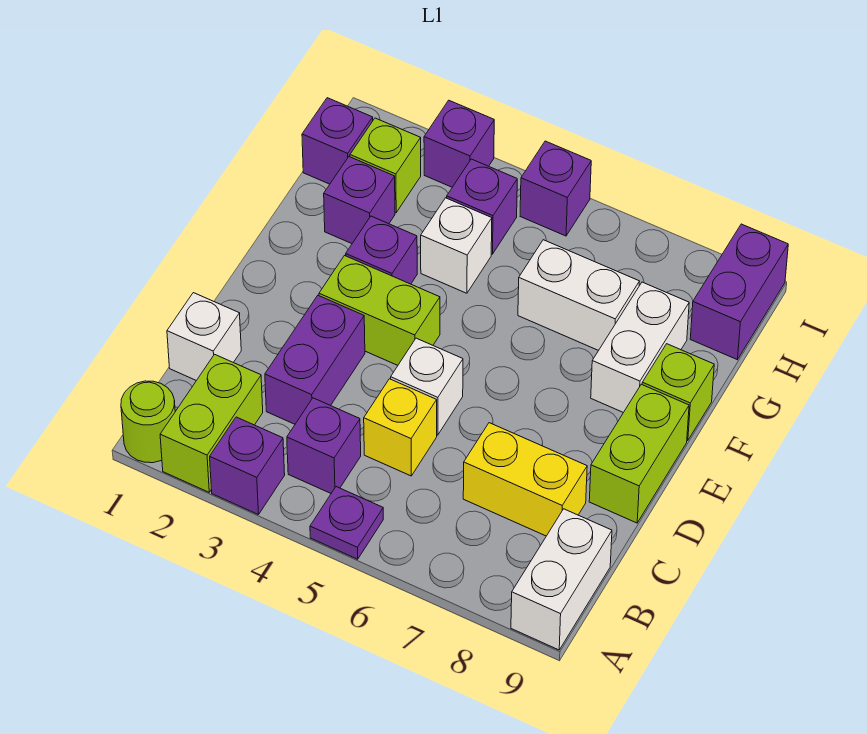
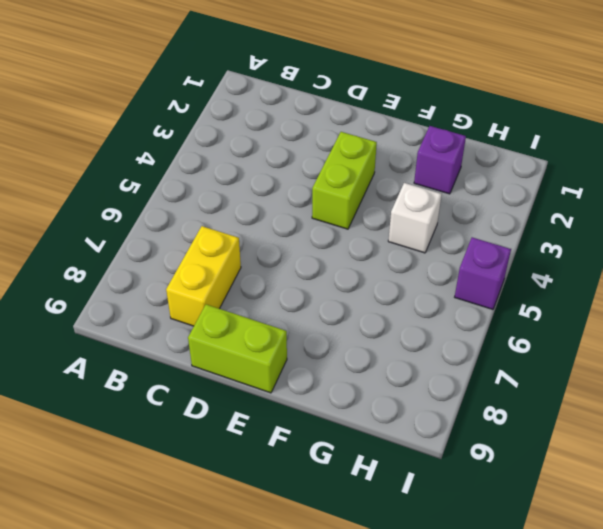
none -> lime round brick A1 level 1
none -> lime brick A2:B2 level 1
none -> purple brick A3 level 1

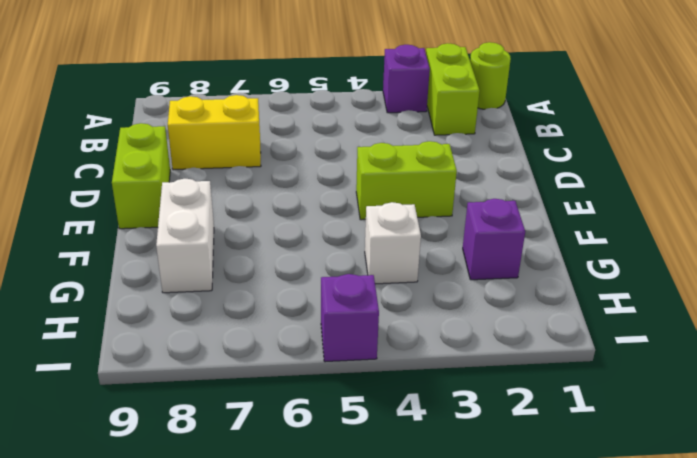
none -> purple plate A5 level 1
none -> white brick A9:B9 level 1
none -> purple brick B4 level 1

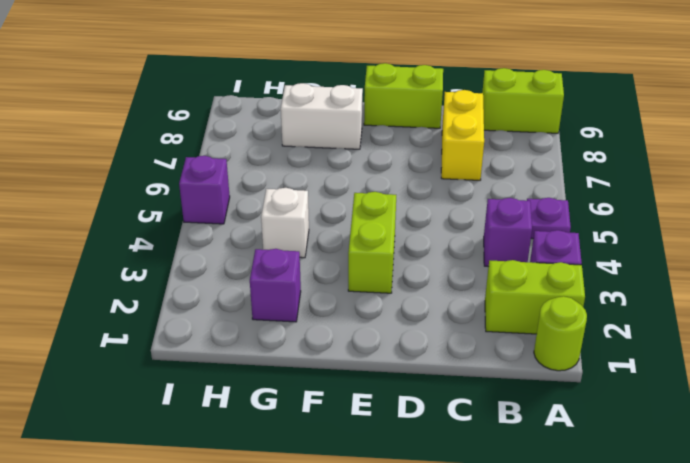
lime brick A9:B9 level 1 -> white brick A9:B9 level 1
none -> white brick C1 level 1
none -> purple brick C3:D3 level 1
none -> yellow brick C5 level 1

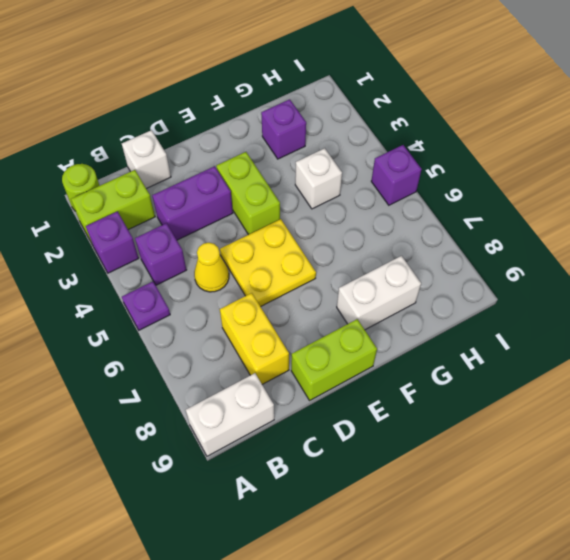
yellow cone C5 level 1 -> yellow brick C5 level 1
yellow plate D5:E6 level 1 -> white brick D5 level 1
none -> purple brick F3 level 1
none -> lime brick F9 level 1
none -> white brick G6:G7 level 1

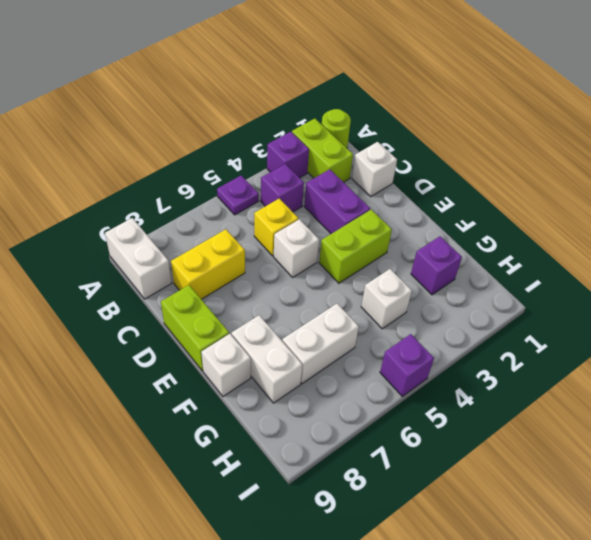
white brick F9 level 1 -> lime brick F9 level 1
none -> purple brick F3 level 1
none -> purple brick H1 level 1
none -> lime brick H2 level 1

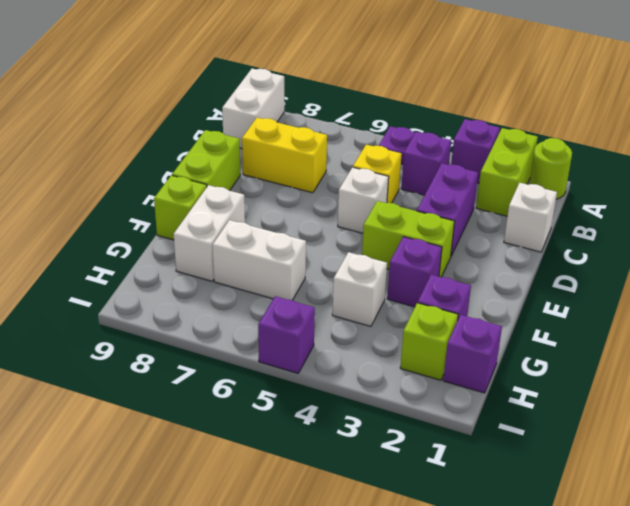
none -> purple brick H4 level 1
none -> purple brick H9:I9 level 1
none -> purple brick I3 level 1

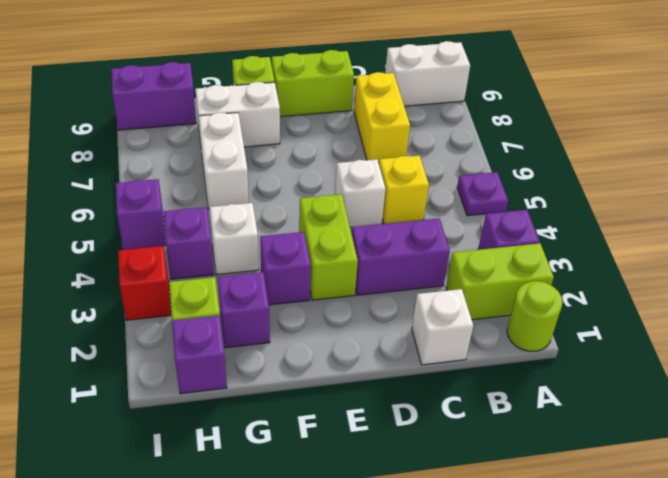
red brick I3 level 1 -> purple brick I3 level 1
none -> purple brick B4 level 1

